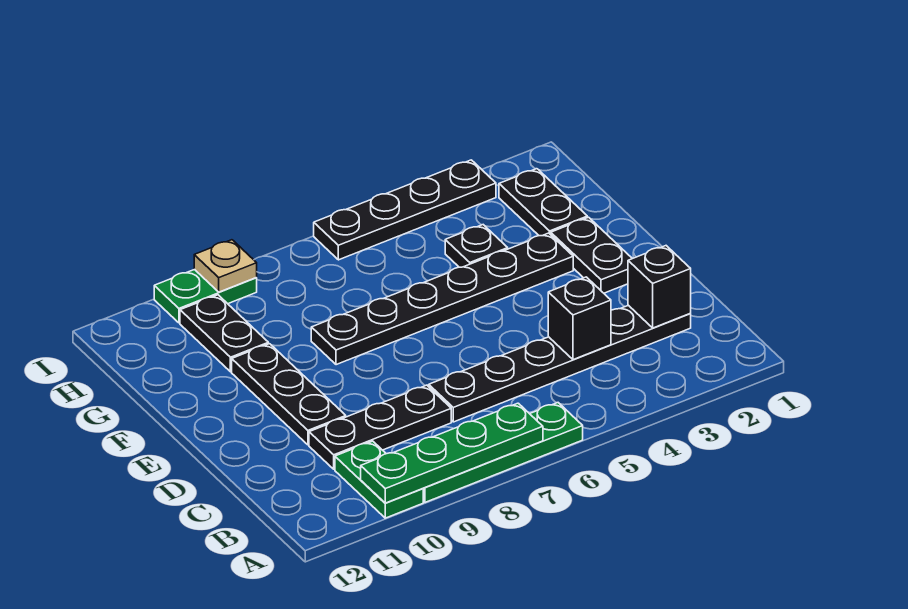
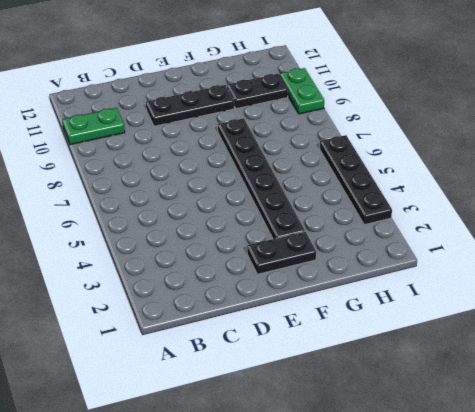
none -> green plate A6:A9 level 1
none -> black plate C2:C7 level 1
none -> black plate C8:C10 level 1

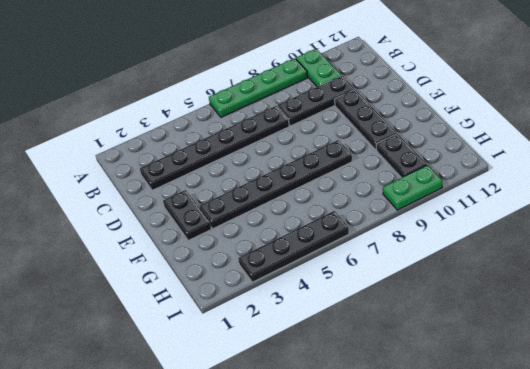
none -> black plate G2:H2 level 1
none -> black plate G4 level 1
none -> green plate A7:A10 level 2

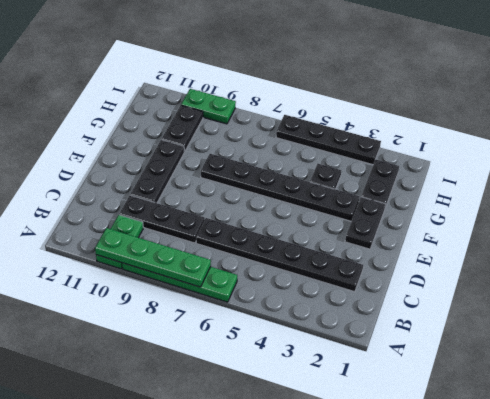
none -> black brick C2 level 2
none -> black brick C4 level 2
none -> tan plate I9 level 2

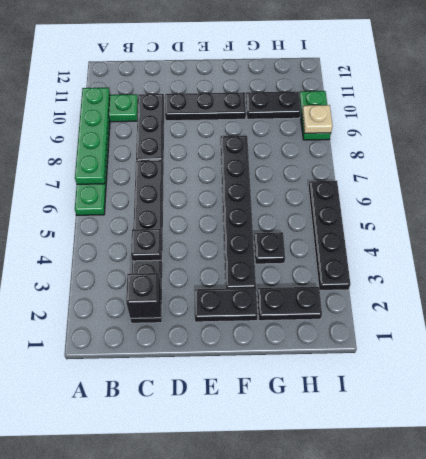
black plate C4 level 2 -> black brick C4 level 2

